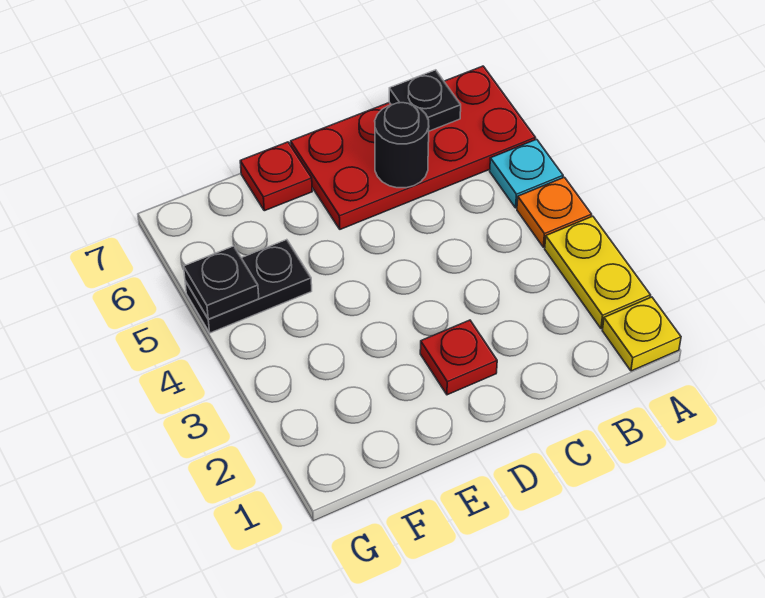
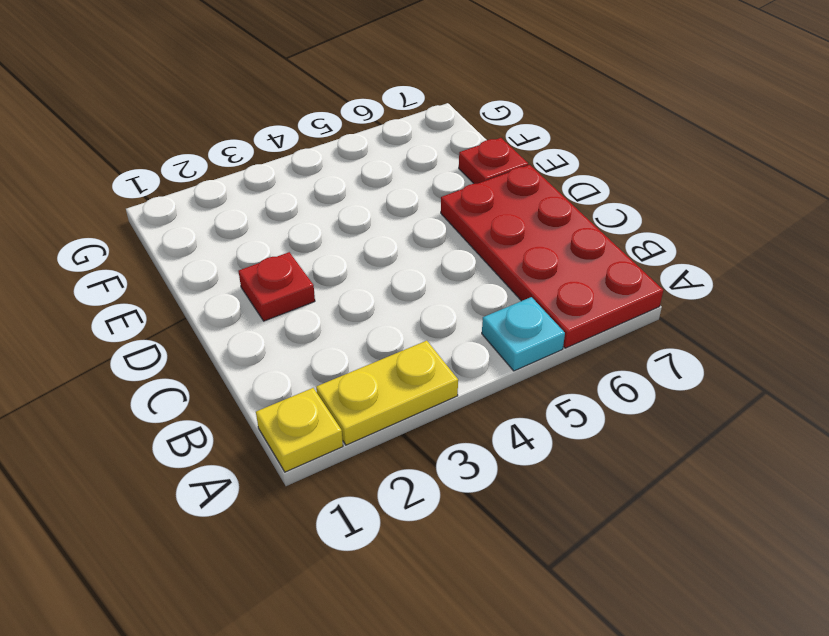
none -> orange plate A4 level 1
none -> black plate F5:G5 level 1

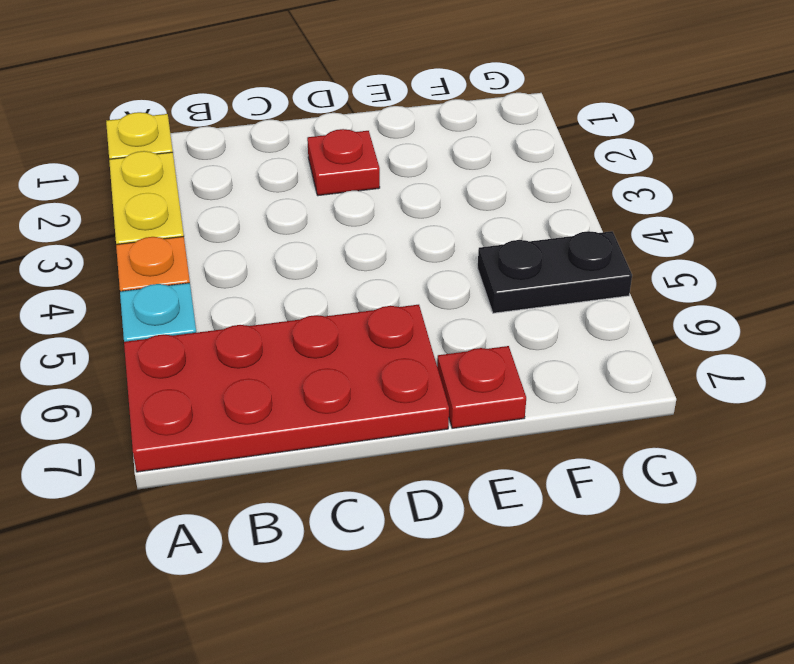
none -> black plate B7 level 2
none -> black round brick C6 level 2

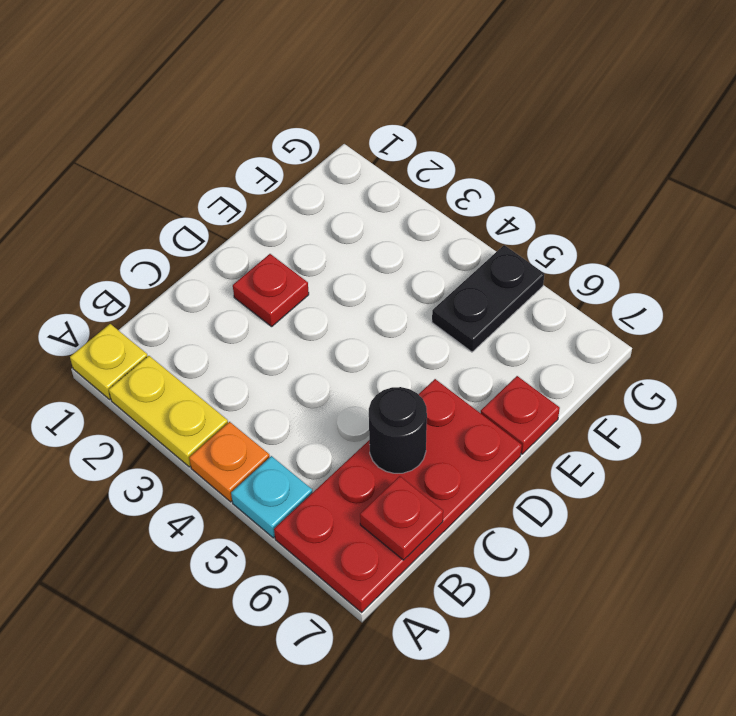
red plate B7 level 2 -> black plate B7 level 2
none -> black plate G5 level 2

